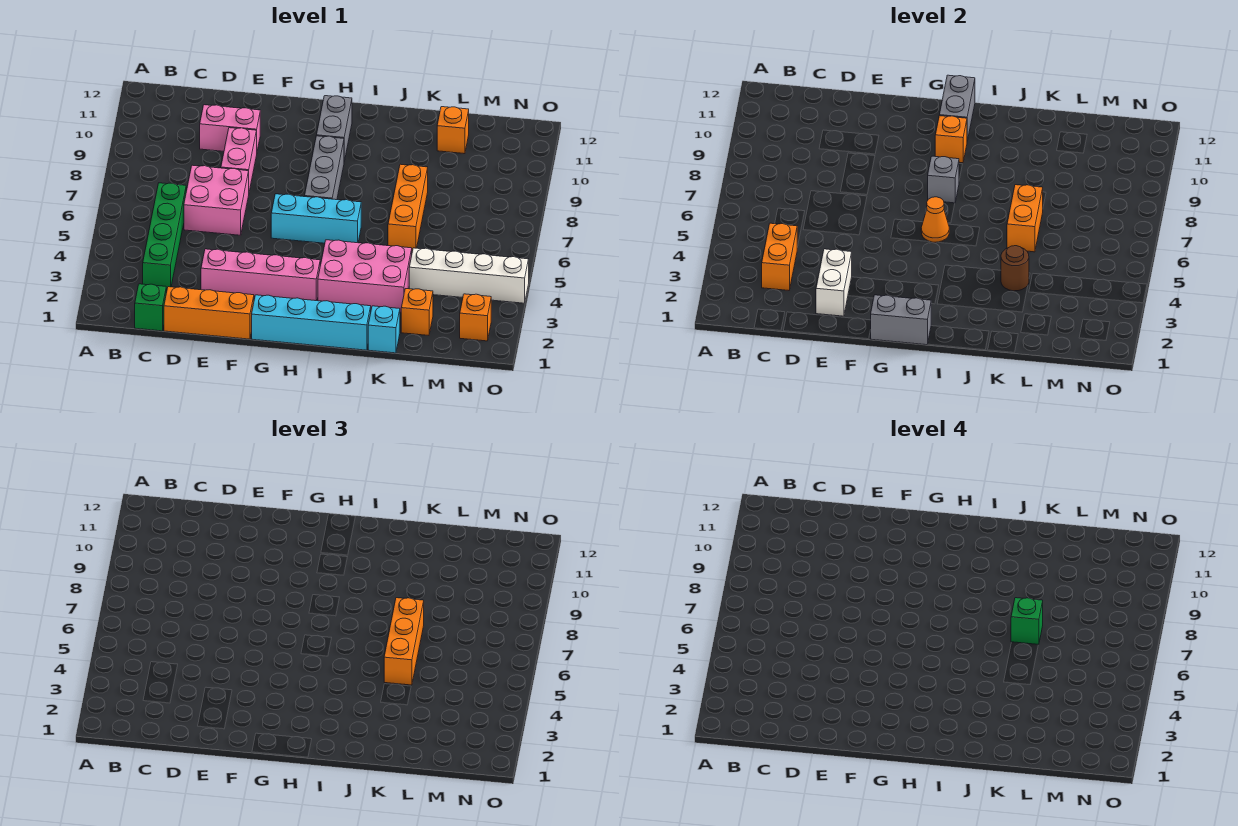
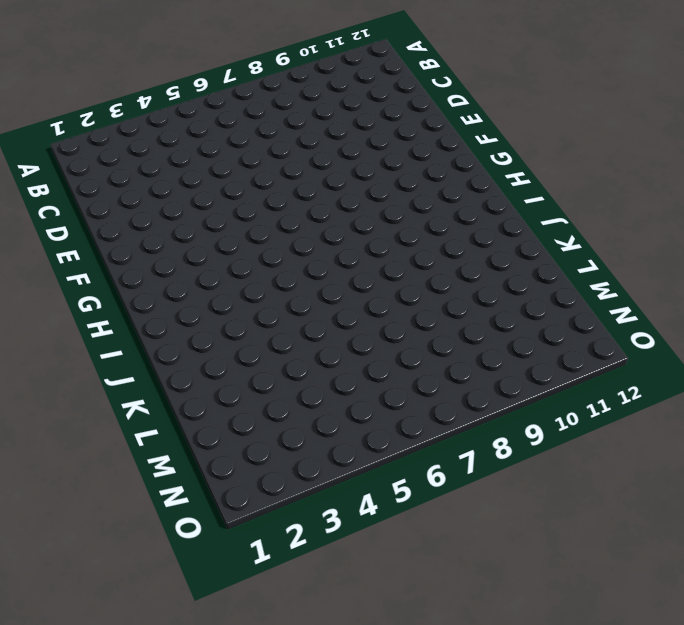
none -> green brick C1 level 1
none -> green brick C3:C6 level 1
none -> orange brick D1:F1 level 1

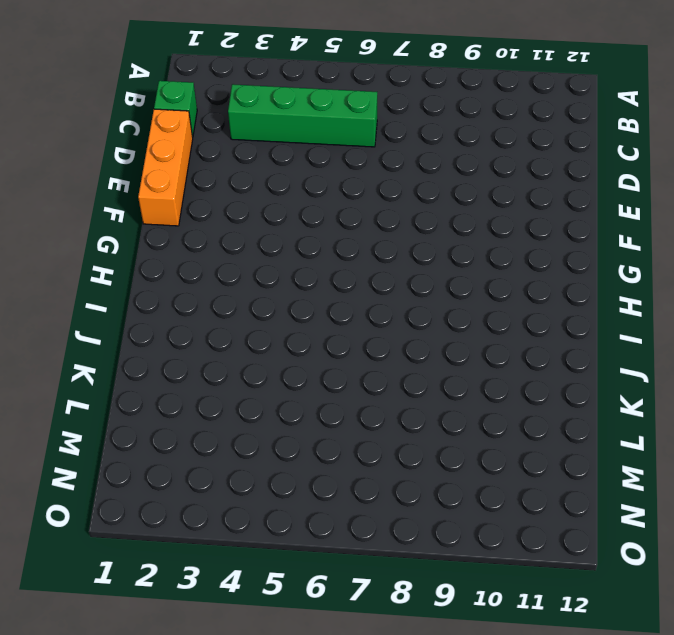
none -> pink brick D6:E7 level 1
none -> pink brick D10:E10 level 1
none -> pink brick E3:H3 level 1

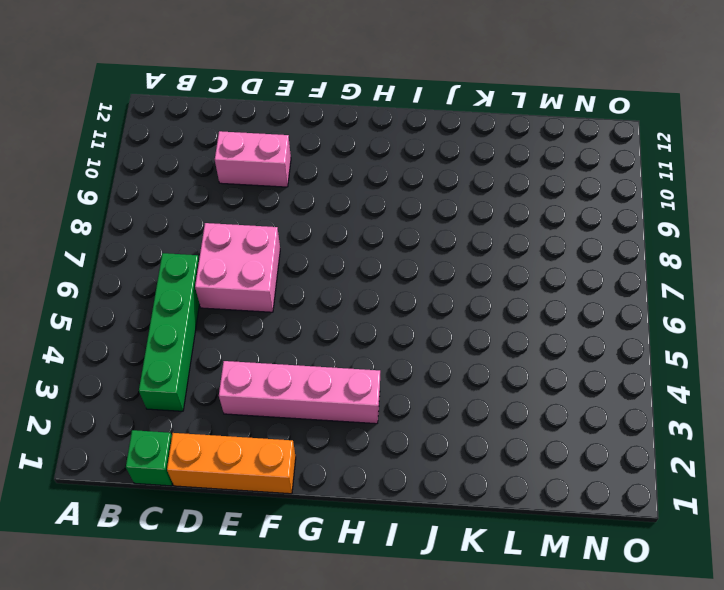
none -> pink brick E8:E9 level 1
none -> cyan brick G1:J1 level 1
none -> cyan brick G6:I6 level 1

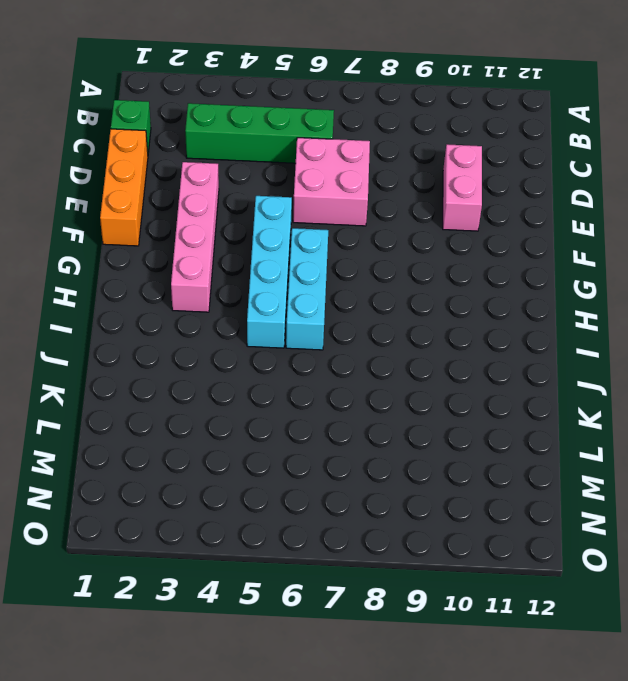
cyan brick F5:I5 level 1 -> cyan brick G1:J1 level 1
none -> pink brick E8:E9 level 1
none -> grey brick H7:H9 level 1
none -> grey brick H10:H11 level 1

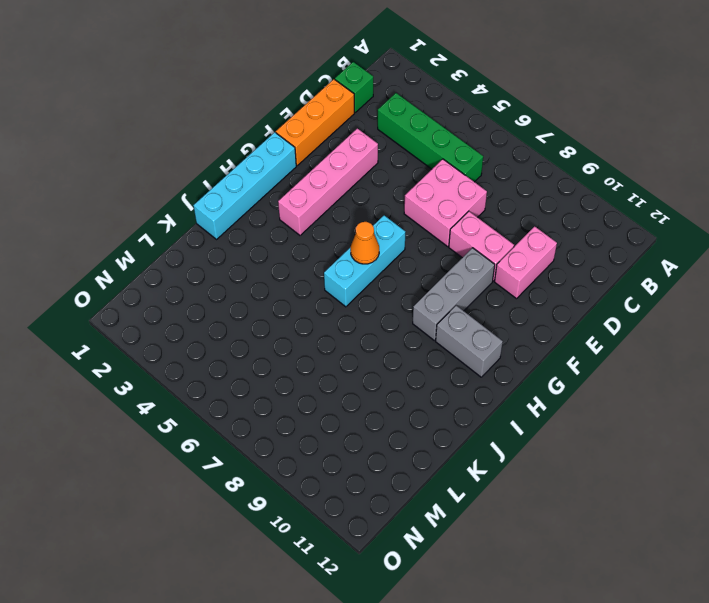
grey brick F9:H9 level 1 -> grey brick H7:H9 level 1
none -> pink brick I3:K4 level 1
none -> cyan brick K1 level 1
none -> orange brick K6:K8 level 1

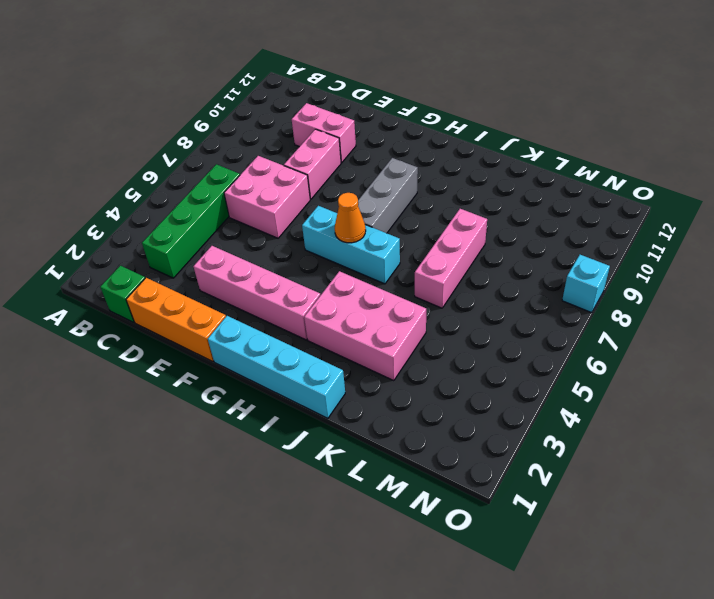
pink brick K6:K8 level 1 -> orange brick K6:K8 level 1
cyan brick O8 level 1 -> cyan brick K1 level 1
none -> grey brick H10:H11 level 1
none -> orange brick L2 level 1
none -> white brick L4:O4 level 1

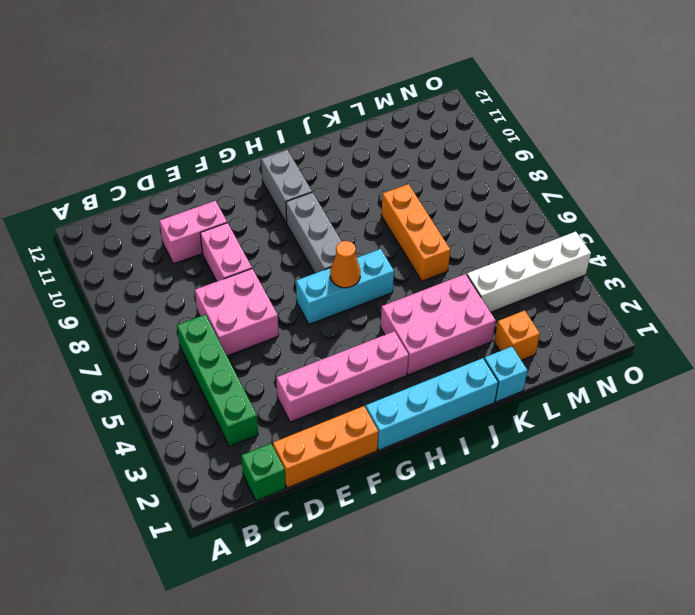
none -> orange brick L11 level 1
none -> orange brick N2 level 1
none -> orange brick C3:C4 level 2

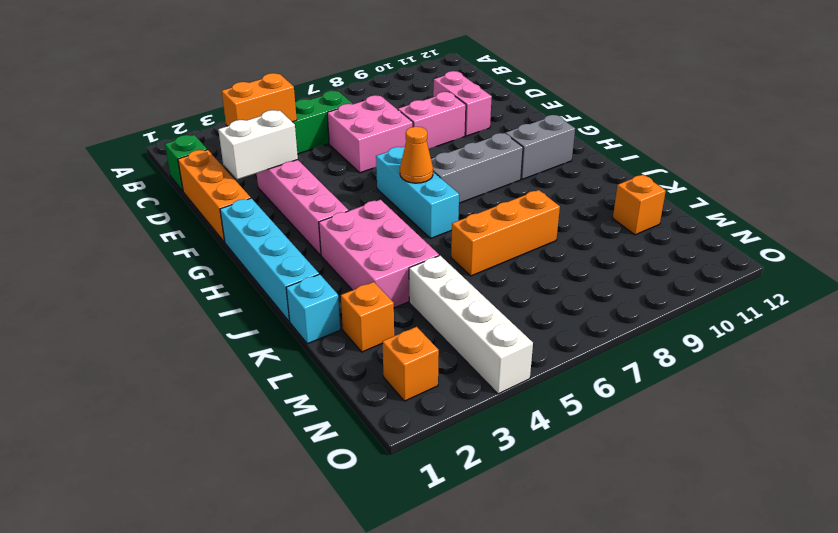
none -> grey brick G1:H1 level 2
none -> grey brick H8 level 2
none -> orange brick H10 level 2

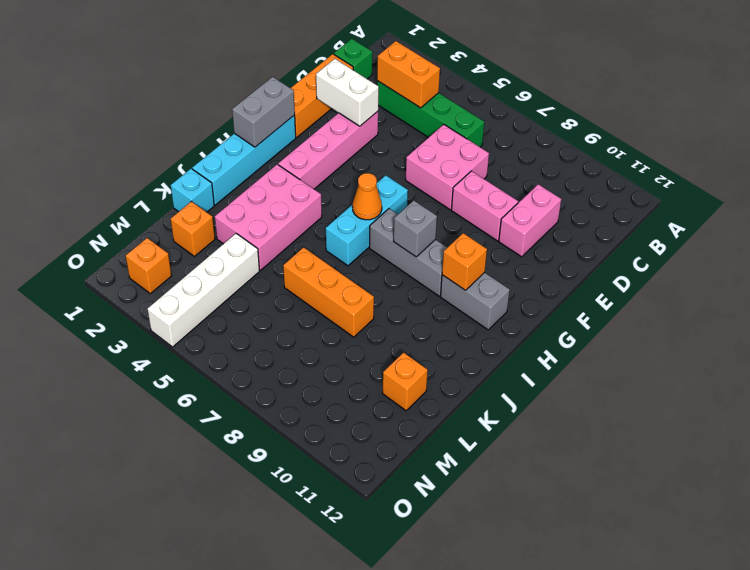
none -> grey brick H11:H12 level 2
none -> brown round brick K4 level 2
none -> orange brick K6:K7 level 2

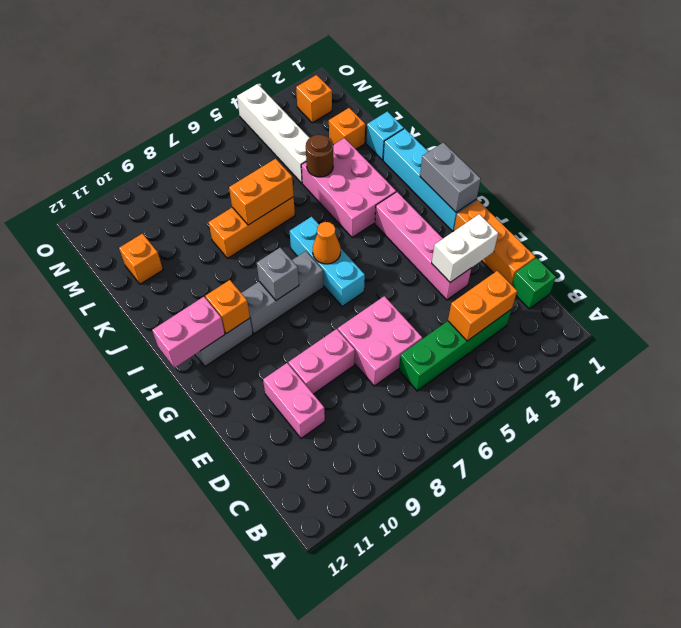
pink brick H11:H12 level 2 -> grey brick H11:H12 level 2
none -> orange brick K5:K7 level 3
none -> green brick K7 level 4

